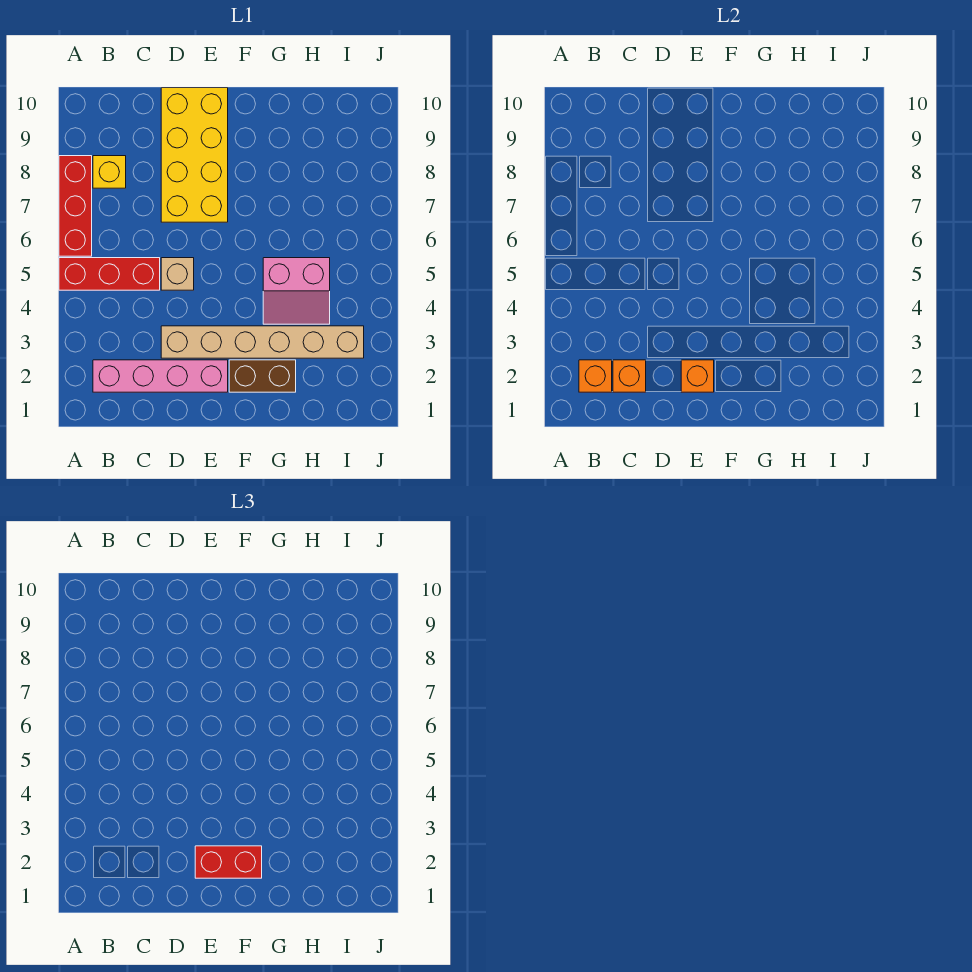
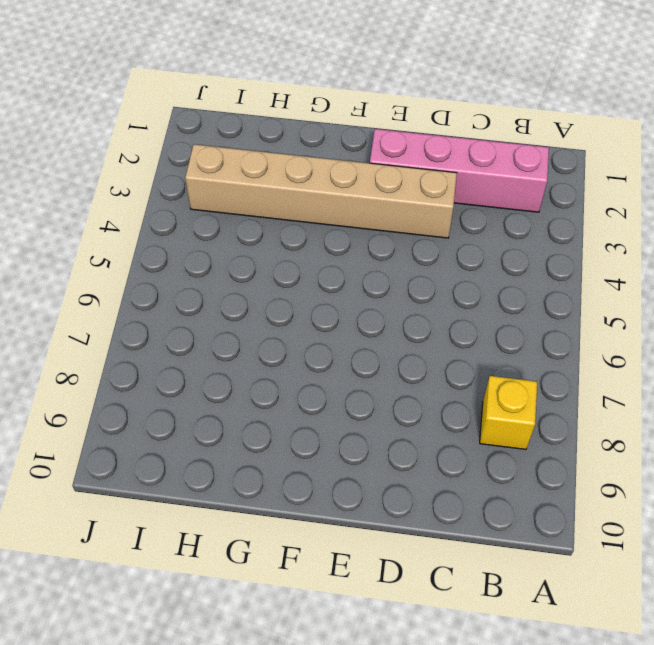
none -> red brick A5:C5 level 1
none -> red brick A6:A8 level 1
none -> tan brick D5 level 1

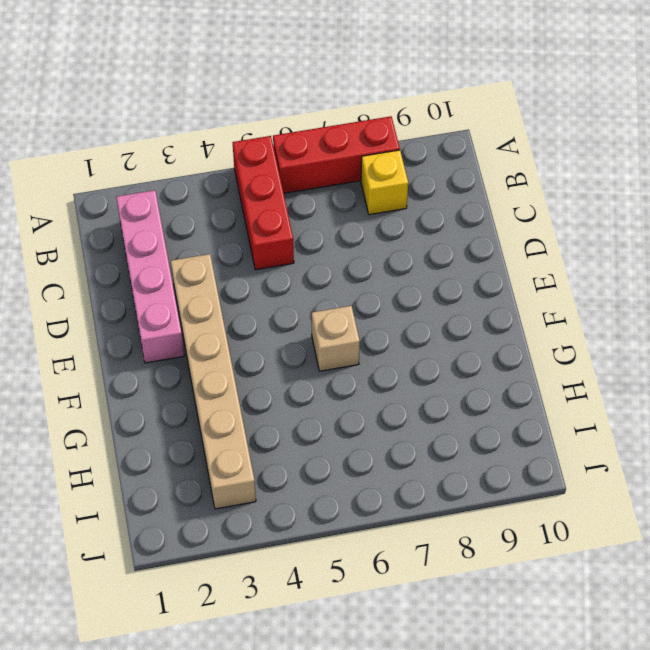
tan brick F6 level 1 -> tan brick D5 level 1
none -> yellow brick D7:E10 level 1
none -> brown brick F2:G2 level 1
none -> pink slope G4:H5 level 1 top 5

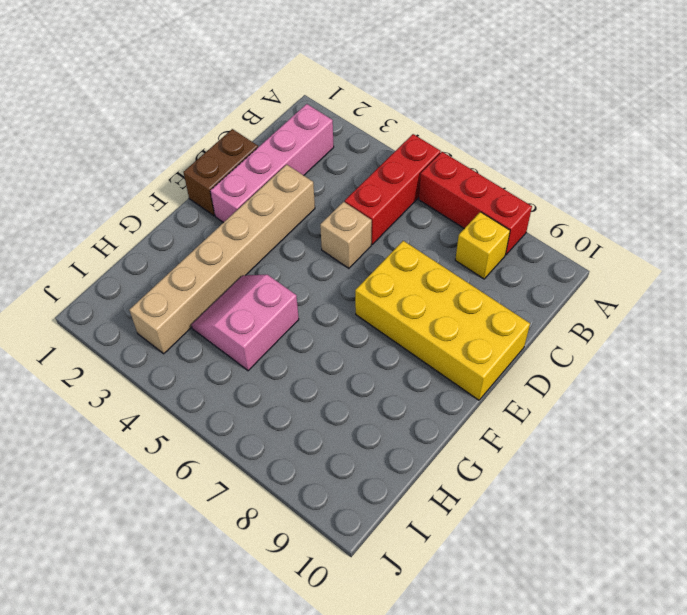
brown brick D1:E1 level 1 -> brown brick F2:G2 level 1
none -> orange brick B2 level 2
none -> orange brick C2 level 2
none -> orange brick E2 level 2

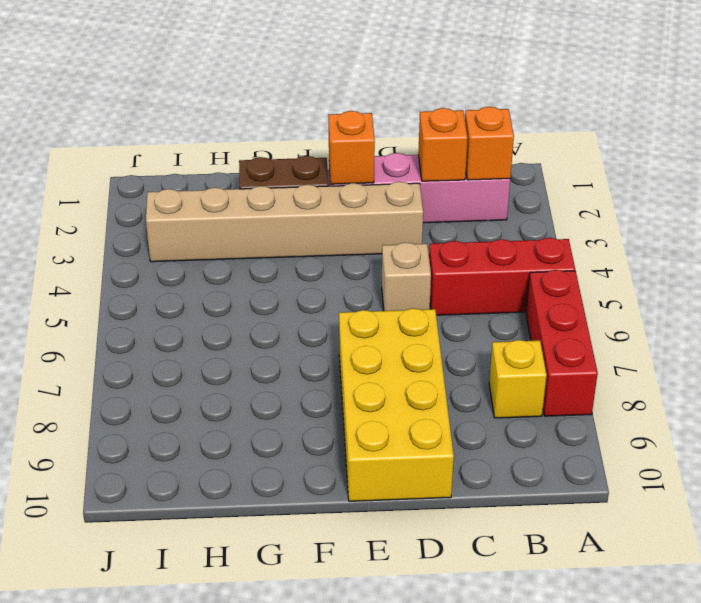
none -> pink slope G4:H5 level 1 top 5
none -> red brick E2:F2 level 3

